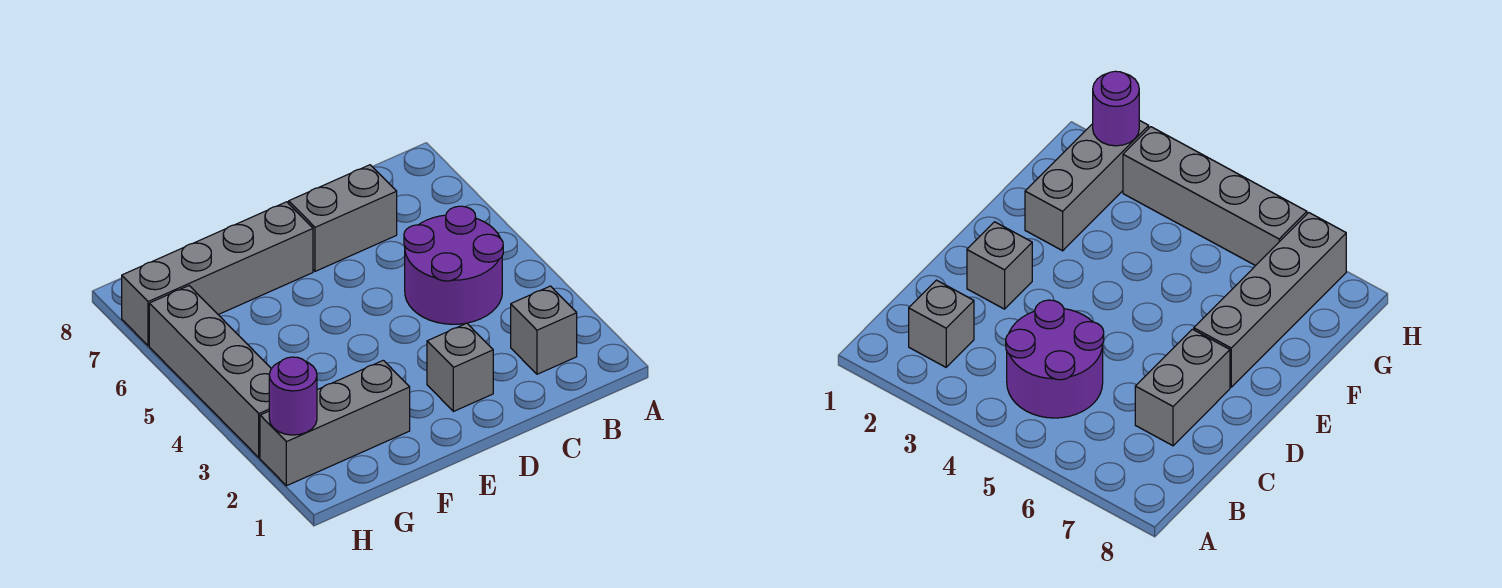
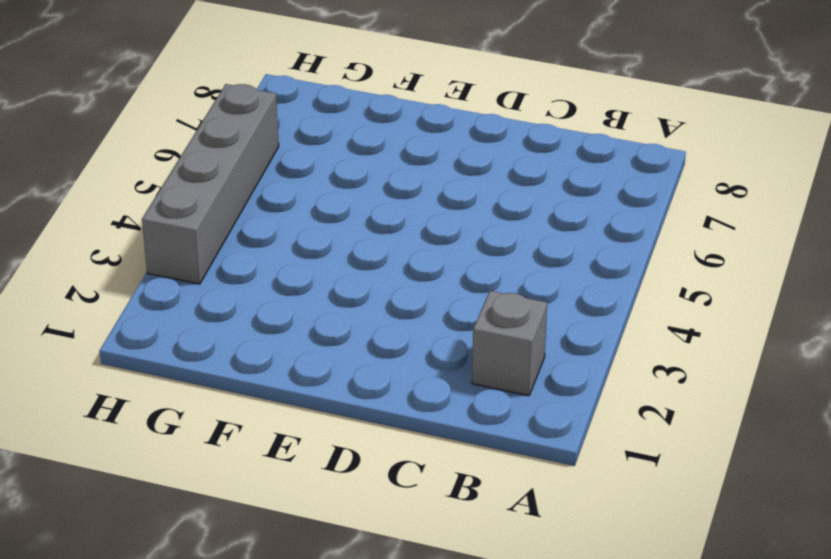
none -> purple round brick B4:C5 level 1
none -> grey brick C7:D7 level 1

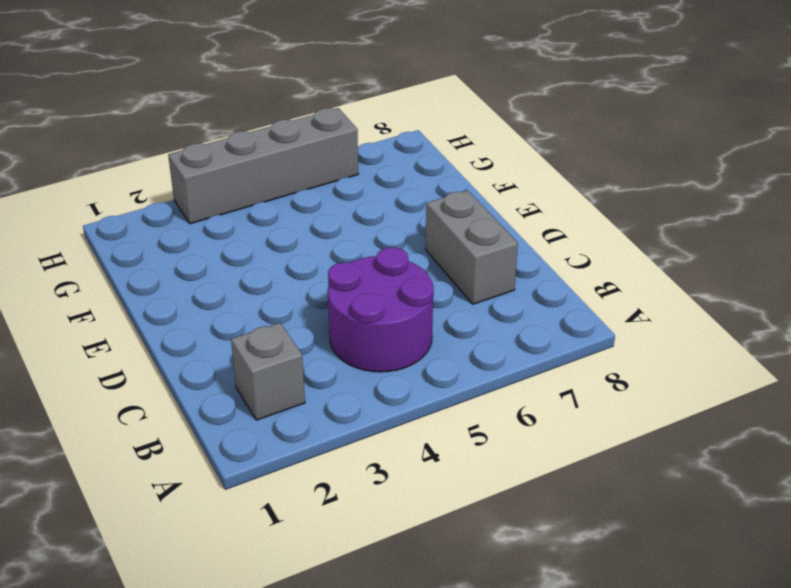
none -> grey brick D2 level 1
none -> grey brick E7:H7 level 1

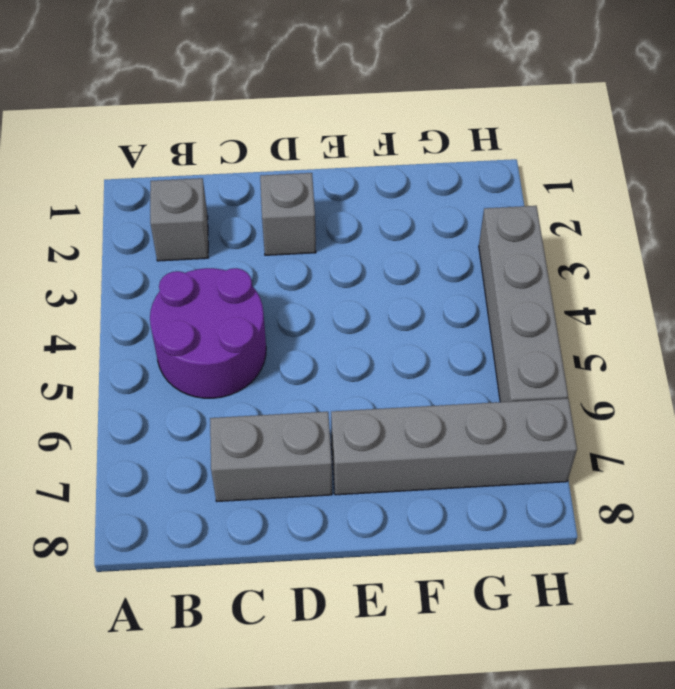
none -> grey brick F2:H2 level 1
none -> purple round brick H2 level 2

